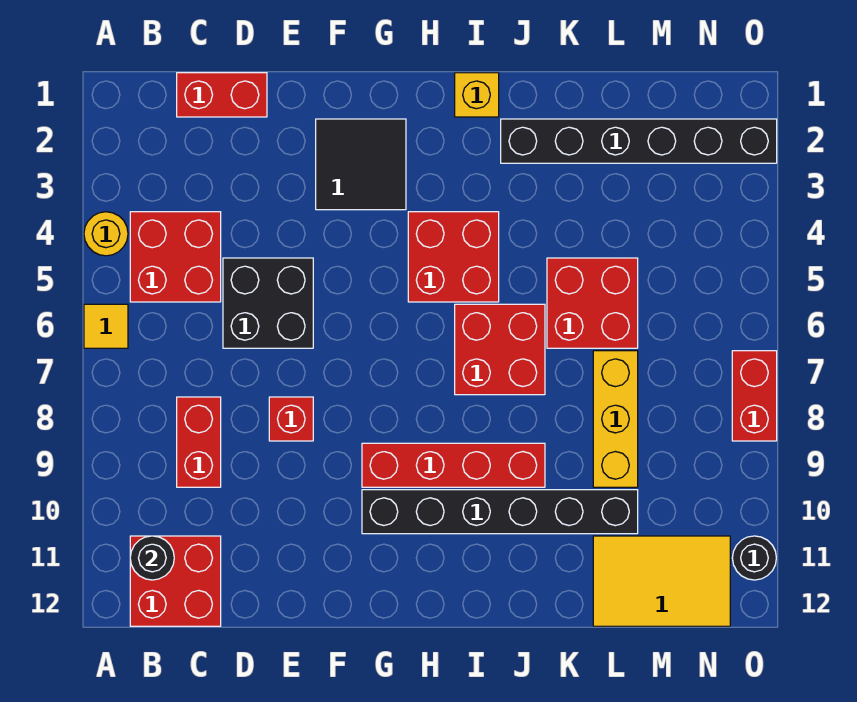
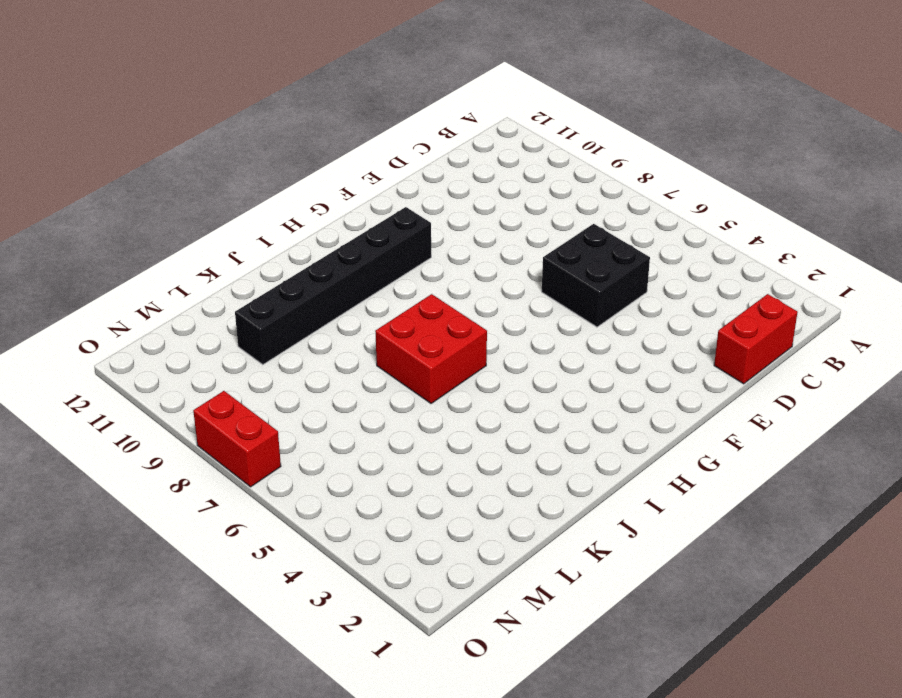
none -> yellow round brick A4 level 1
none -> yellow tile A6 level 1
none -> red brick B4:C5 level 1

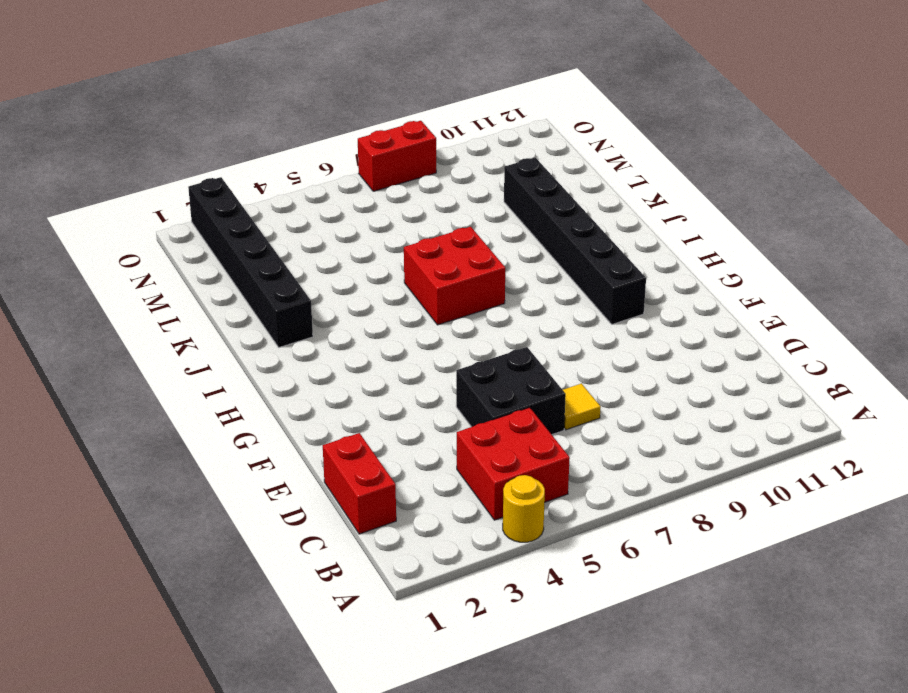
yellow tile D7 level 1 -> yellow tile A6 level 1
none -> red brick B11:C12 level 1
none -> red brick C8:C9 level 1
none -> red brick E8 level 1

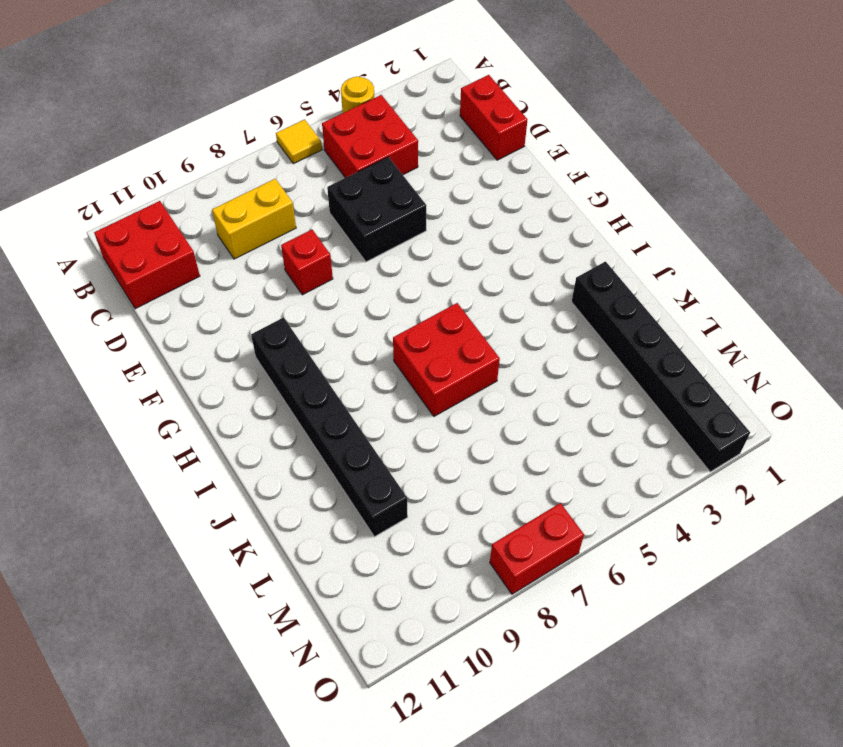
yellow brick C8:C9 level 1 -> red brick C8:C9 level 1
none -> black tile F2:G3 level 1
none -> red brick G9:J9 level 1
none -> red brick H4:I5 level 1

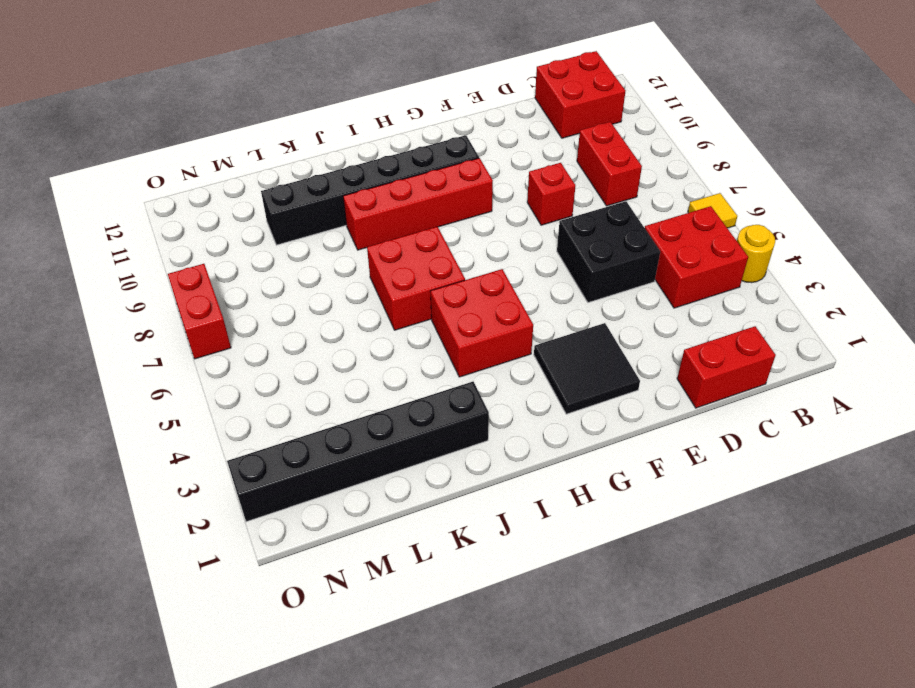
none -> yellow brick I1 level 1
none -> red brick K5:L6 level 1
none -> yellow brick L7:L9 level 1

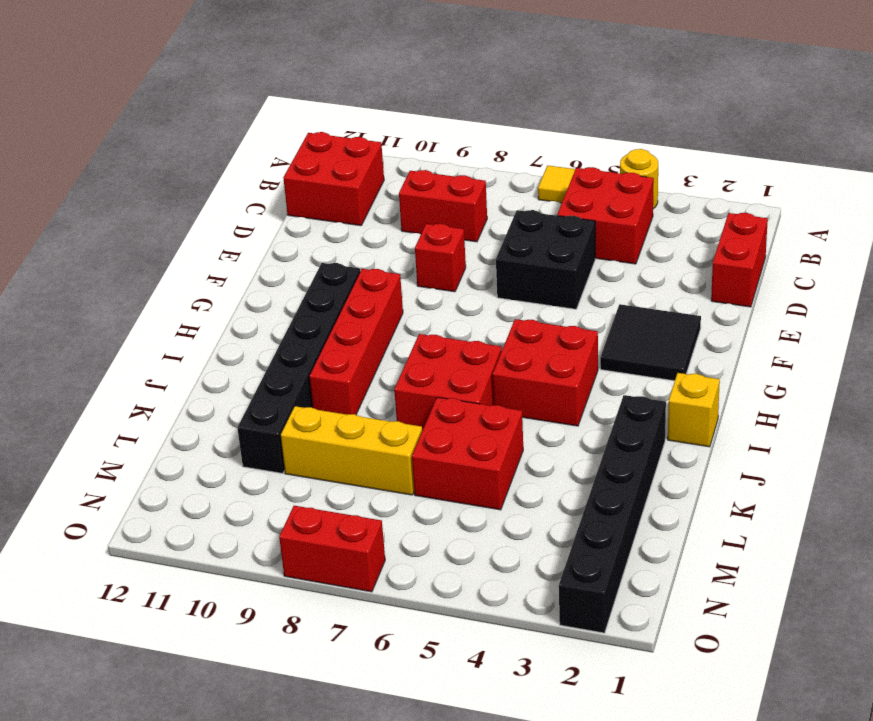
none -> yellow tile L11:N12 level 1
none -> black round brick O11 level 1
none -> black round brick B11 level 2

